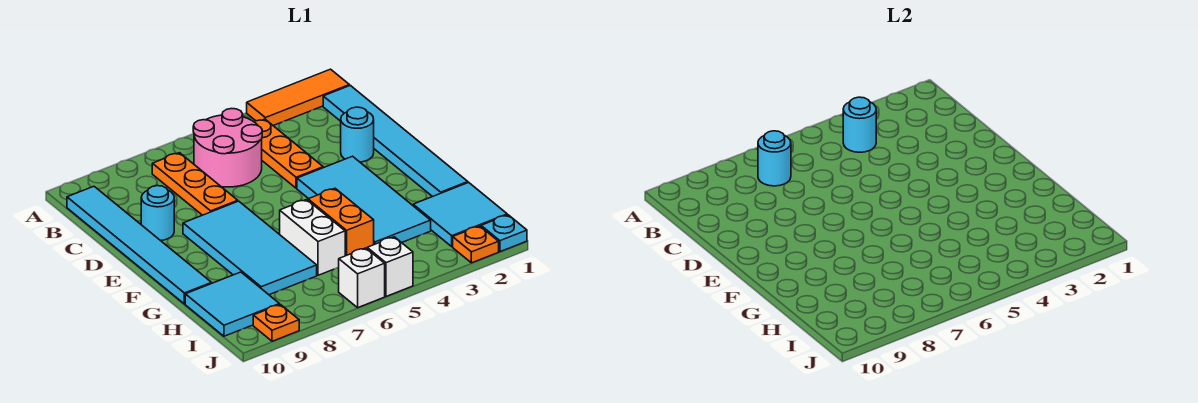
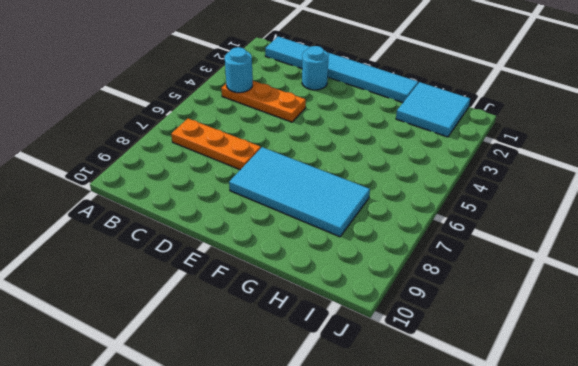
none -> orange tile A1:A3 level 1
none -> pink round brick B5:C6 level 1
none -> cyan tile B10:G10 level 1

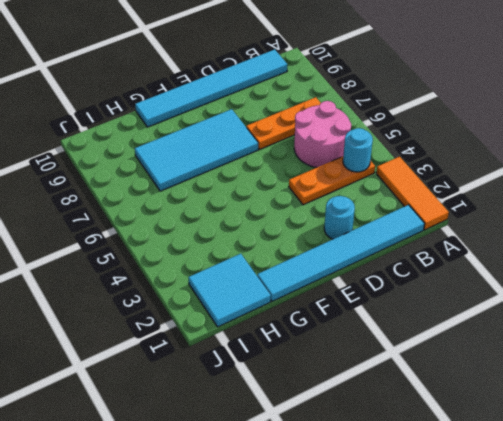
none -> cyan round brick D9 level 1
none -> cyan tile E3:H4 level 1
none -> orange brick G5:H5 level 1

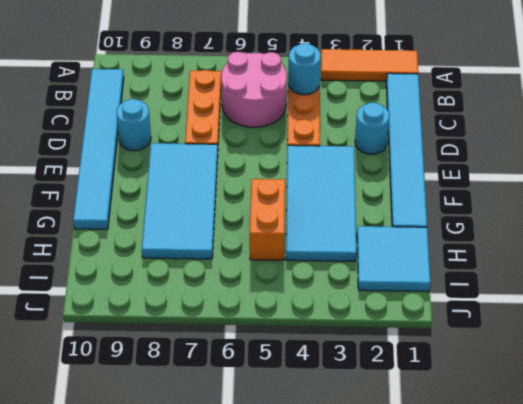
none -> white brick G6:H6 level 1
none -> cyan tile H9:I10 level 1
none -> cyan plate J1 level 1

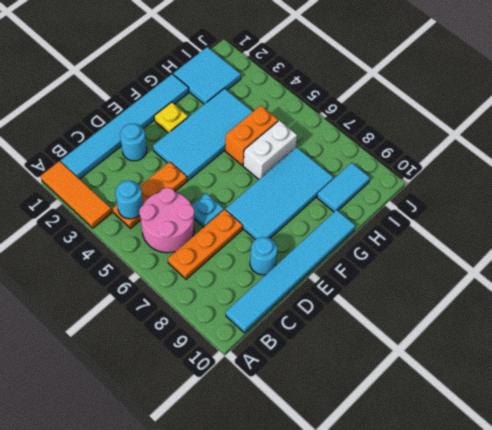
cyan plate D6 level 1 -> cyan plate J1 level 1
yellow plate F2 level 1 -> none
cyan tile H9:I9 level 1 -> cyan tile H9:I10 level 1
none -> orange plate J2 level 1
none -> white brick J5 level 1
none -> white brick J6 level 1

